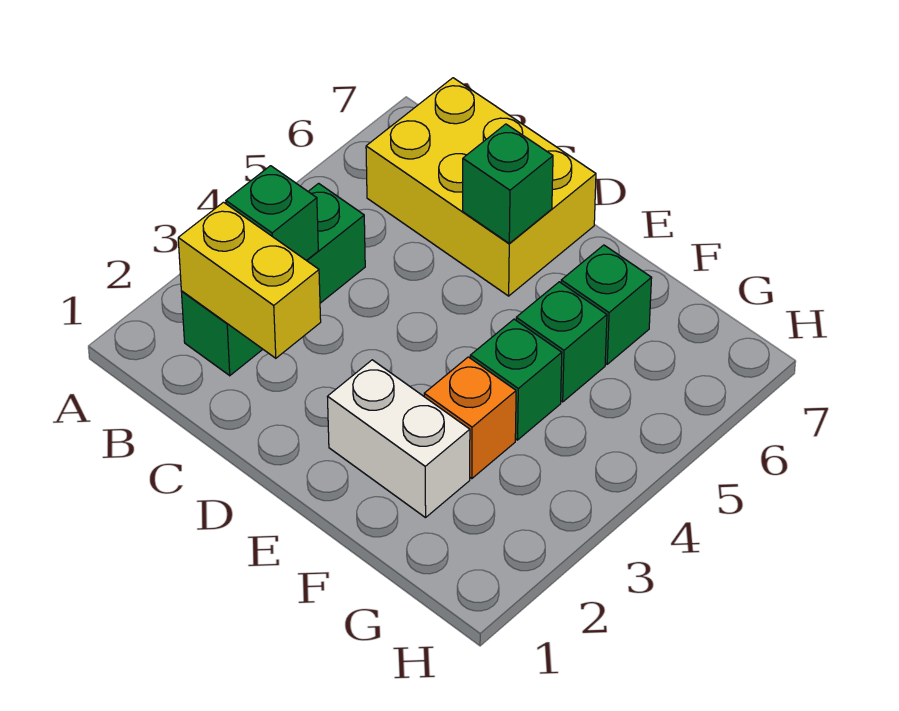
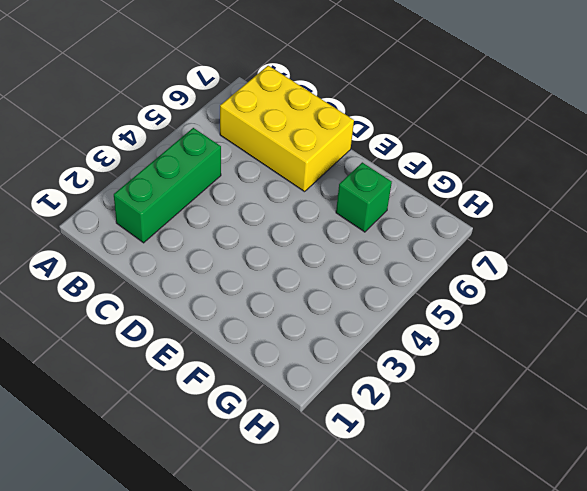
none -> white brick E2:F2 level 1
none -> orange brick F3 level 1

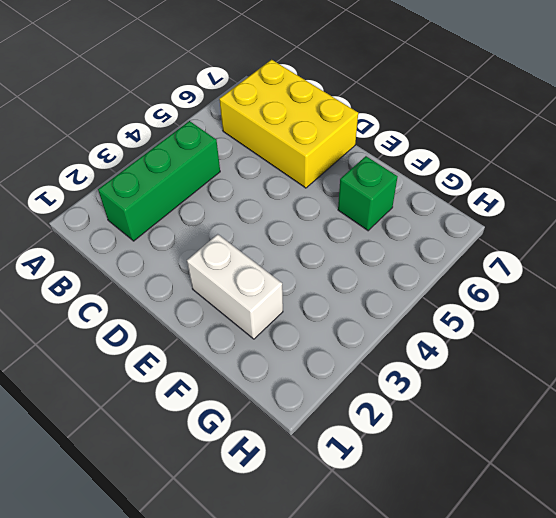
none -> orange brick F3 level 1
none -> green brick F4 level 1

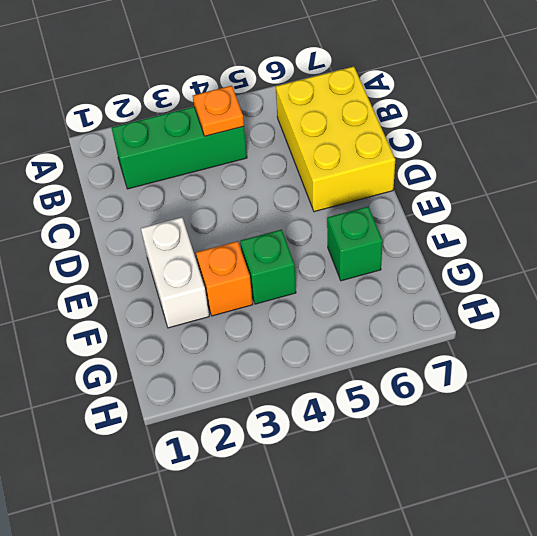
orange plate B4 level 2 -> none
none -> green brick F5 level 1
none -> yellow brick B2:C2 level 2

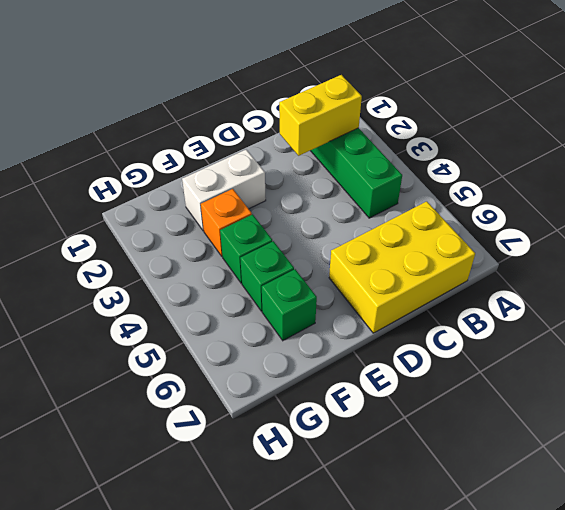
none -> green brick B3 level 2
none -> green brick D6 level 2

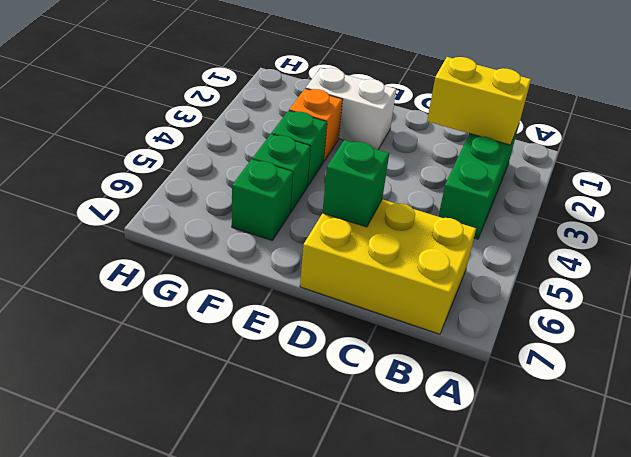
none -> green brick B3 level 2

